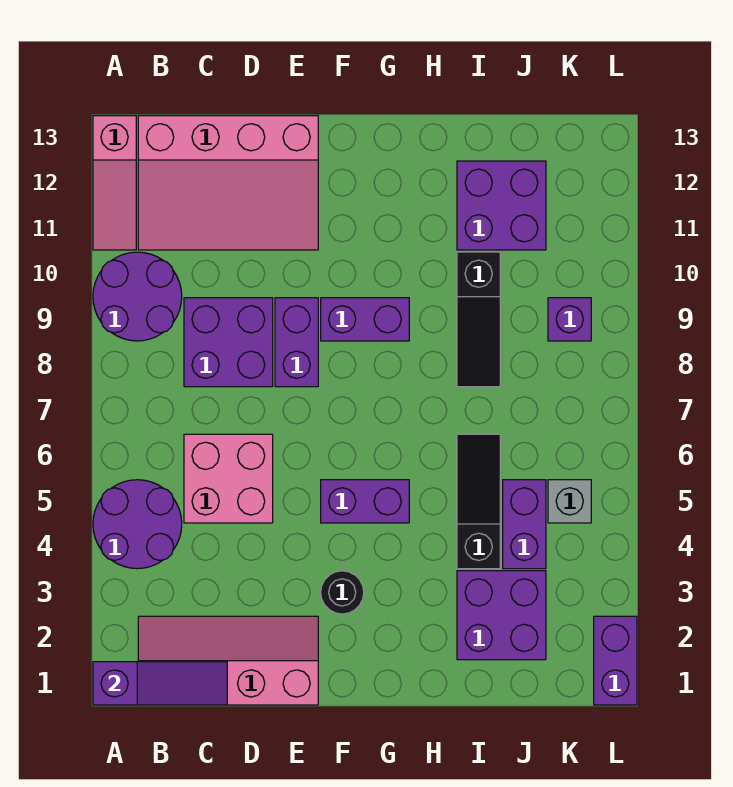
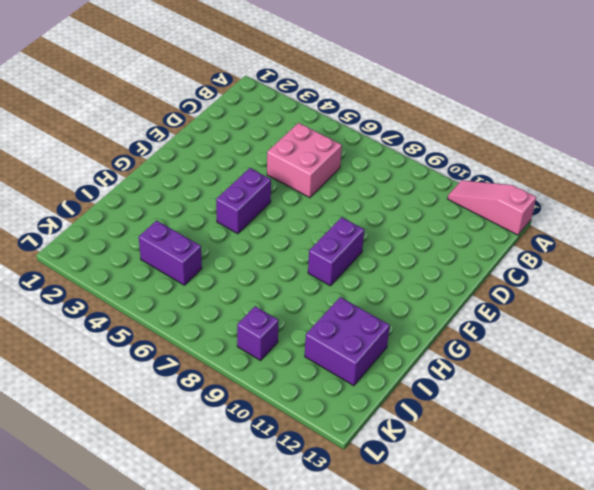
none -> purple round brick A4:B5 level 1
none -> purple round brick A9:B10 level 1
none -> pink slope B1:E2 level 1 top 1

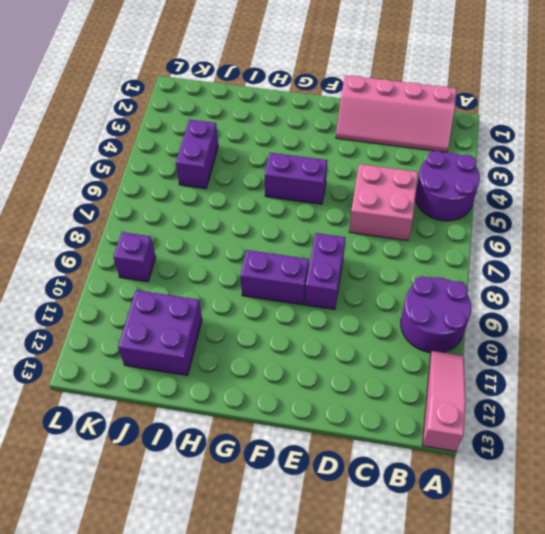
none -> pink slope B11:E13 level 1 top 13
none -> purple brick C8:D9 level 1
none -> black round brick F3 level 1

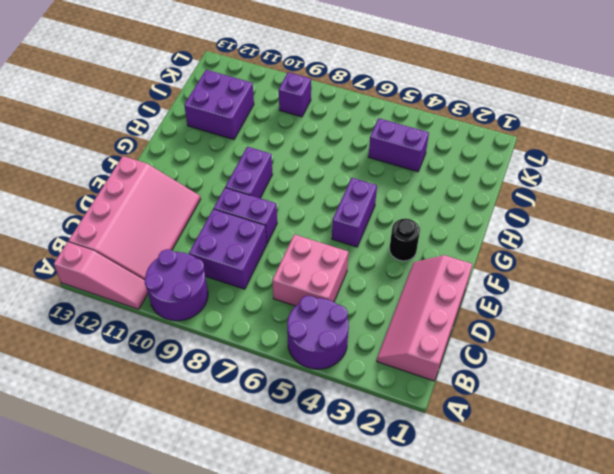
none -> purple brick I2:J3 level 1
none -> black slope I4:I6 level 1 top 4
none -> black slope I8:I10 level 1 top 10

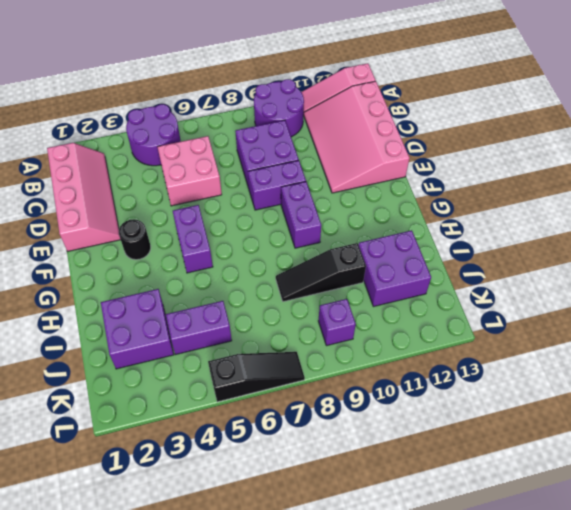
black slope L5:L7 level 1 top 5 -> black slope I4:I6 level 1 top 4
none -> grey brick K5 level 1
none -> purple brick L1:L2 level 1
none -> purple slope A1:C1 level 2 top A

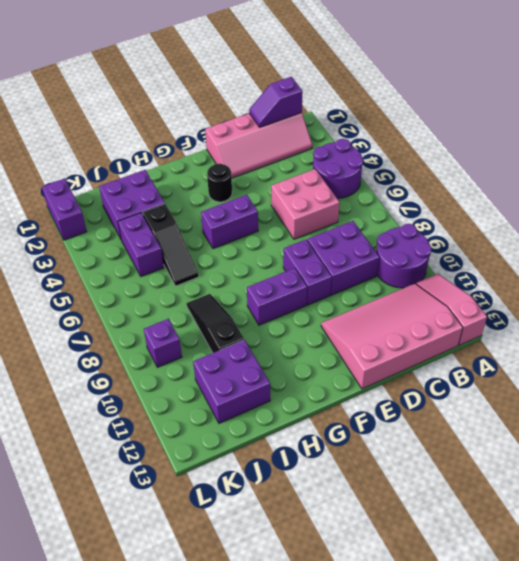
purple slope B1:C1 level 2 top B -> purple slope A1:C1 level 2 top A
none -> grey brick K5 level 1

